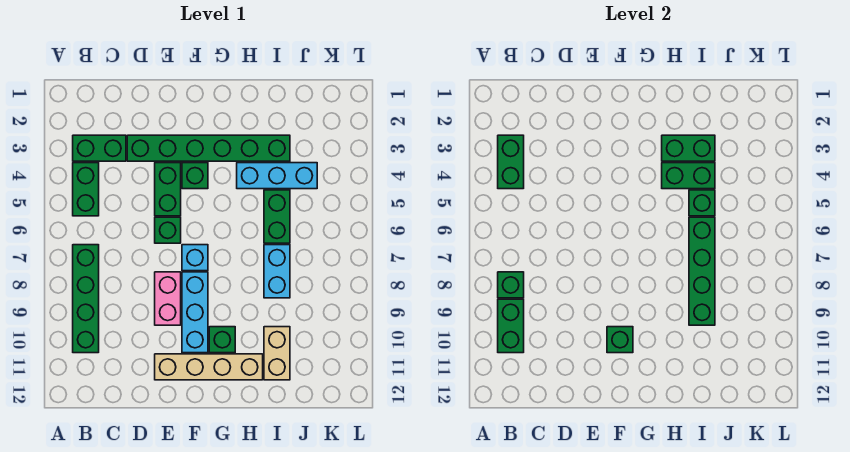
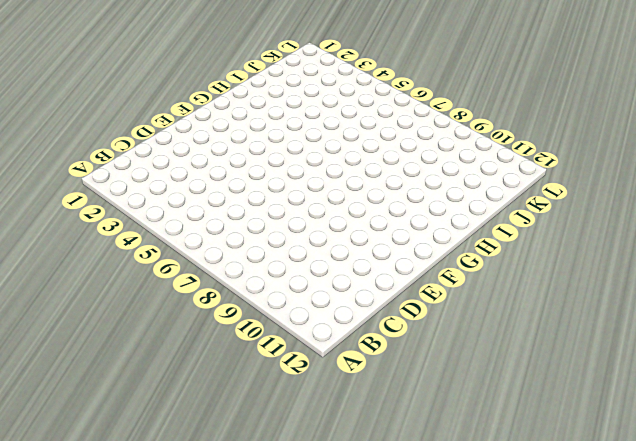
none -> green brick B3:C3 level 1
none -> green brick B4:B5 level 1
none -> green brick B7:B10 level 1

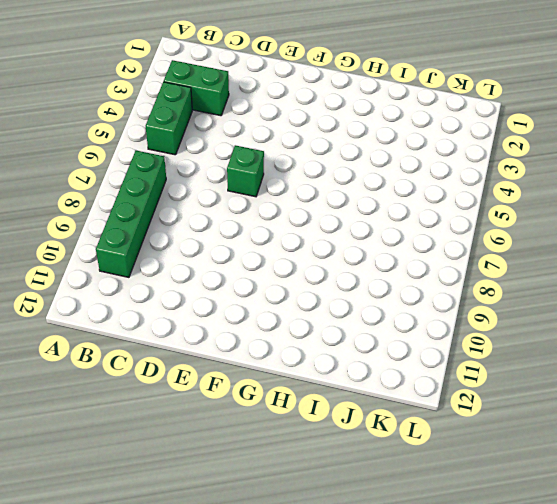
none -> green brick D3:I3 level 1
none -> green brick E4:E5 level 1
none -> pink brick E8:E9 level 1

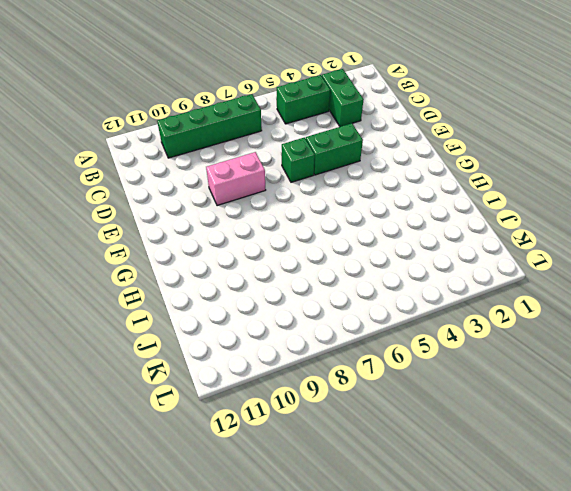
none -> green brick D3:I3 level 1
none -> tan brick E11:H11 level 1
none -> green brick F4 level 1

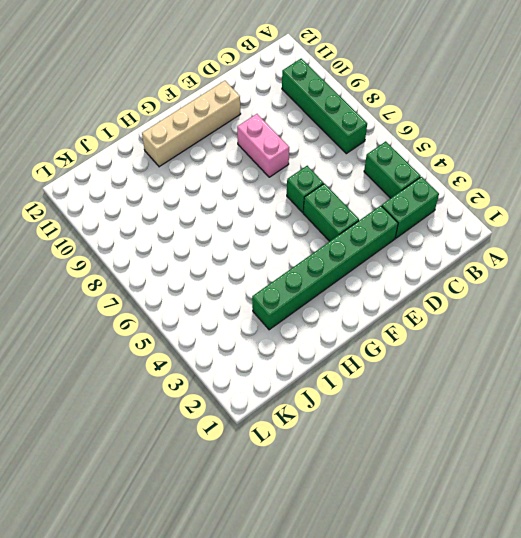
none -> green brick F4 level 1
none -> cyan brick F7 level 1
none -> cyan brick F8:F10 level 1

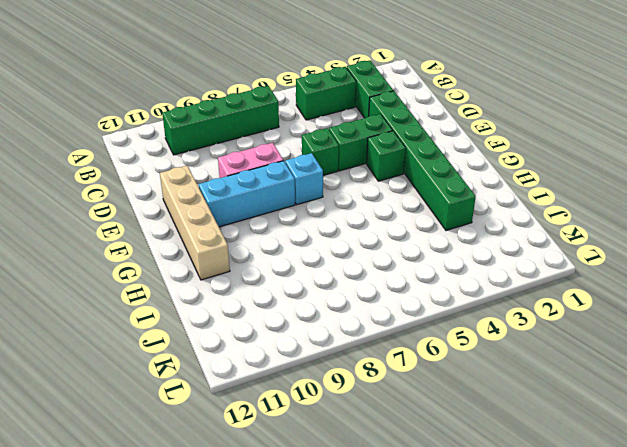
none -> green brick G10 level 1
none -> cyan brick H4:J4 level 1
none -> green brick I5:I6 level 1

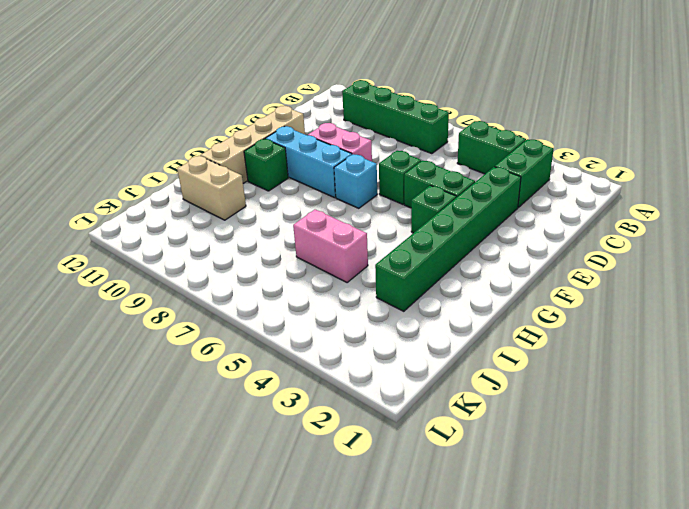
pink brick I5:I6 level 1 -> green brick I5:I6 level 1
none -> cyan brick H4:J4 level 1
none -> cyan brick I7:I8 level 1
none -> green brick B3:B4 level 2

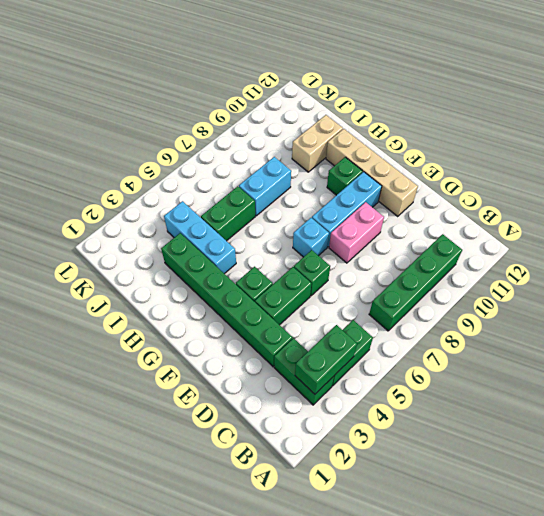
none -> green brick B8 level 2
none -> green brick B9:B10 level 2
none -> green brick F10 level 2

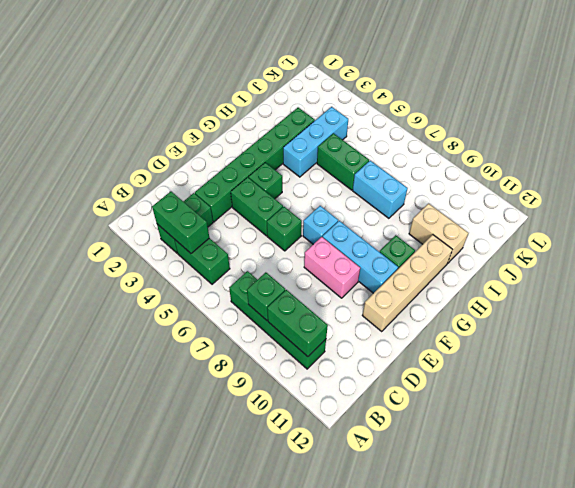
none -> green brick F10 level 2
none -> green brick H3:I3 level 2
none -> green brick H4:I4 level 2

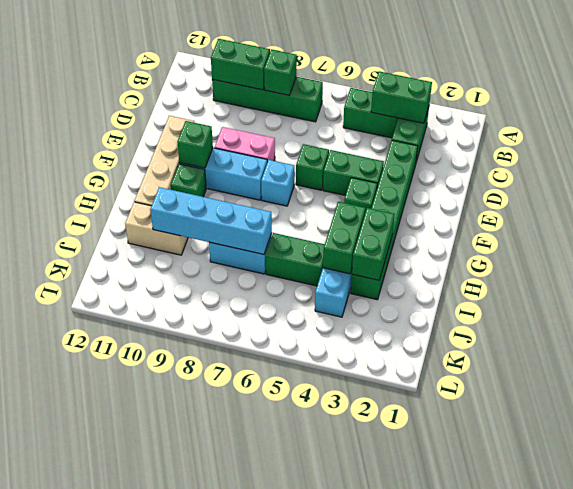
cyan brick I7:I10 level 2 -> green brick I6:I9 level 2
none -> green brick I5 level 2

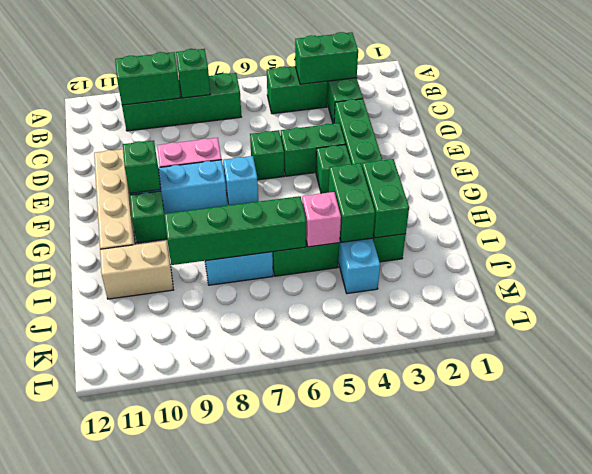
pink brick I5 level 2 -> green brick I5 level 2

